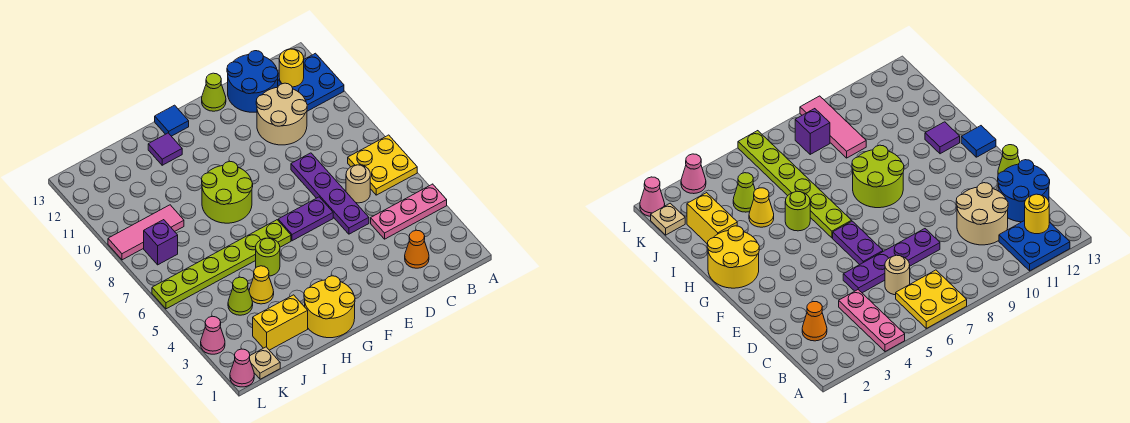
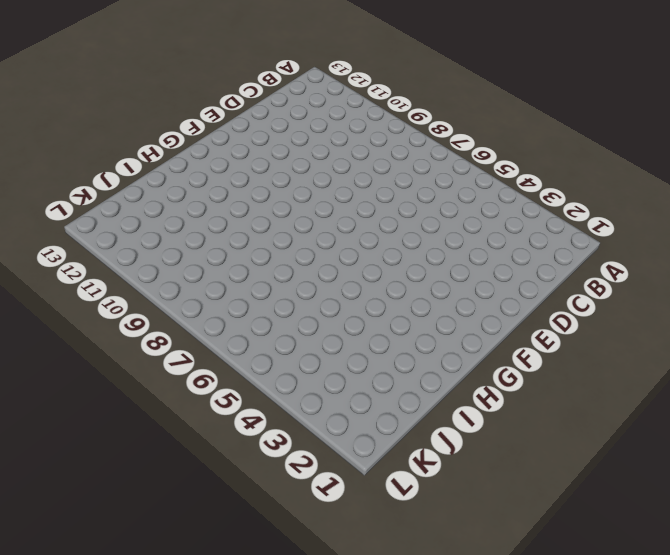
none -> pink plate A4:C4 level 1
none -> yellow plate A6:B7 level 1
none -> blue plate A11:B12 level 1

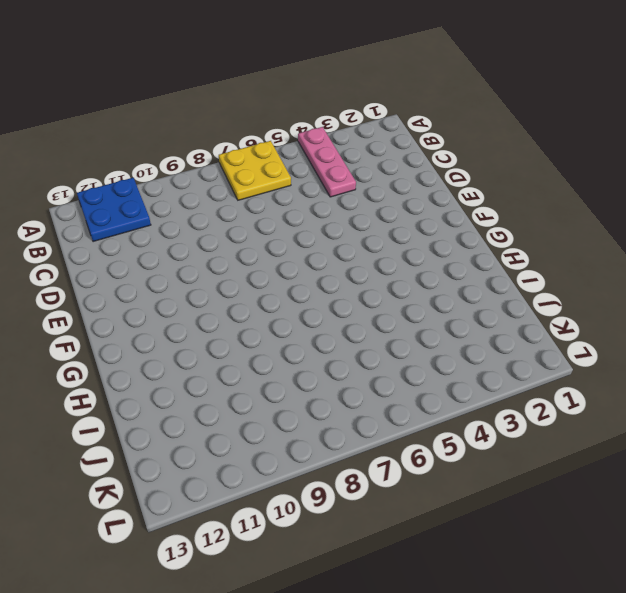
none -> orange cone C2 level 1
none -> tan round brick C6 level 1
none -> tan round brick C10:D11 level 1

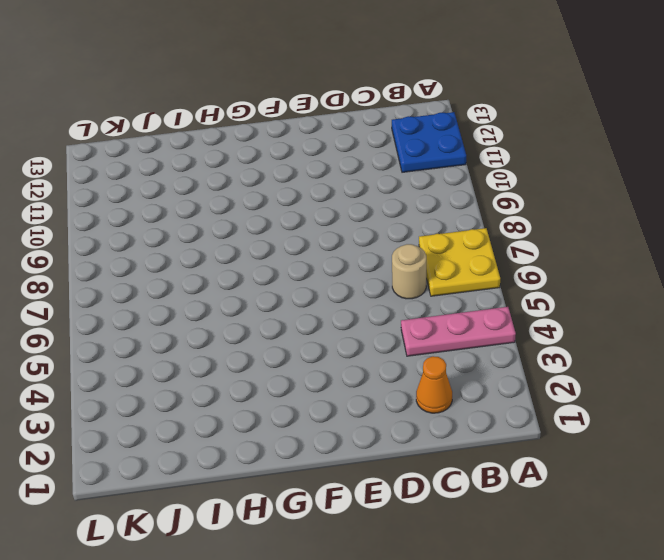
none -> tan round brick C10:D11 level 1
none -> blue round brick C12:D13 level 1
none -> purple plate D5:D8 level 1

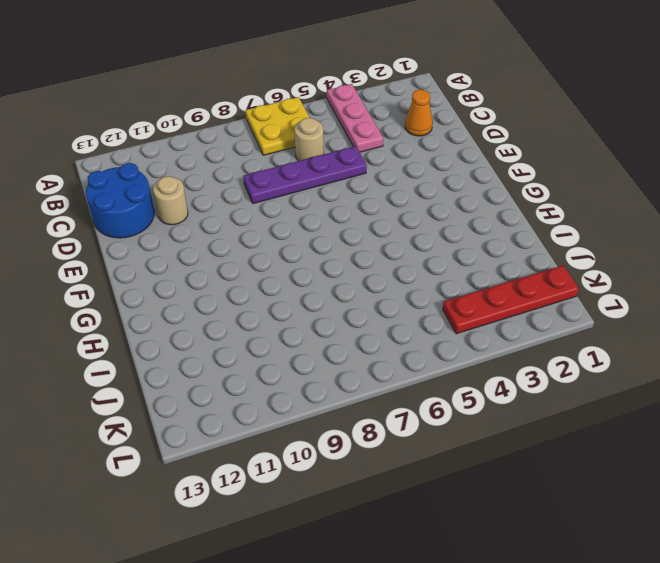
tan round brick D11 level 1 -> tan round brick C10:D11 level 1
red plate K1:K4 level 1 -> tan plate K1 level 1
none -> blue plate A11:B12 level 1
none -> purple plate E6:F6 level 1
none -> lime cone E13 level 1

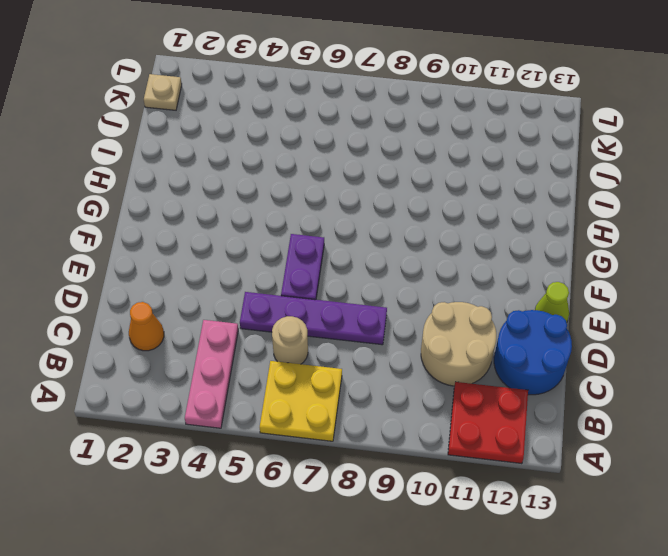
red plate A11:B12 level 1 -> blue plate A11:B12 level 1
none -> yellow round brick G1:H2 level 1
none -> lime plate G6:L6 level 1
none -> lime round brick G8:H9 level 1

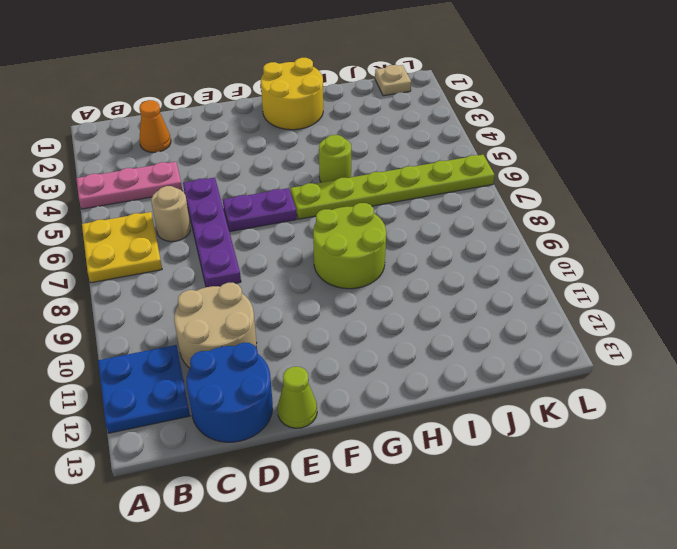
none -> blue tile G13 level 1
none -> purple tile H12 level 1
none -> yellow brick I2:J2 level 1

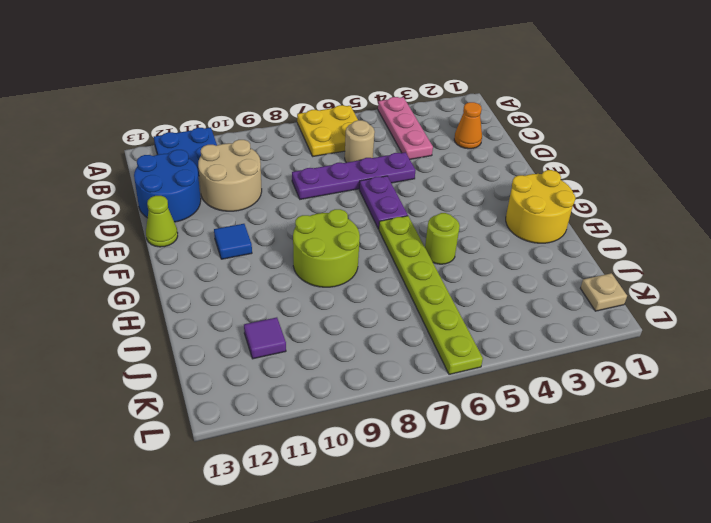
blue tile F11 level 1 -> blue tile G13 level 1
purple tile J11 level 1 -> purple tile H12 level 1
none -> yellow brick I2:J2 level 1
none -> yellow cone I4 level 1
none -> lime cone J4 level 1

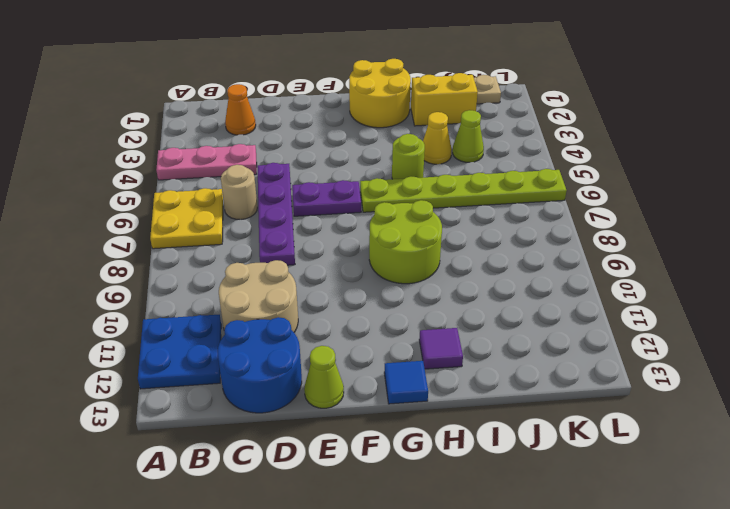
none -> pink tile J9:L9 level 1
none -> purple brick K8 level 1
none -> pink cone L1 level 1

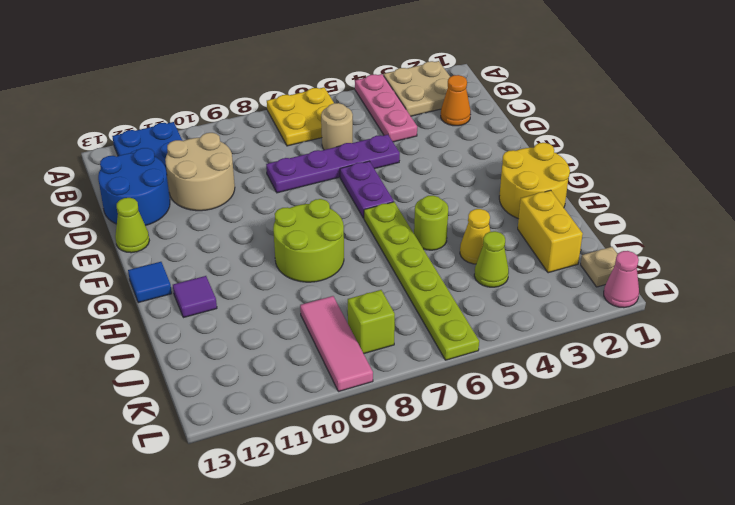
tan plate A2:B3 level 1 -> none
lime brick K8 level 1 -> purple brick K8 level 1
none -> pink cone L3 level 1
none -> yellow round brick B12 level 2

